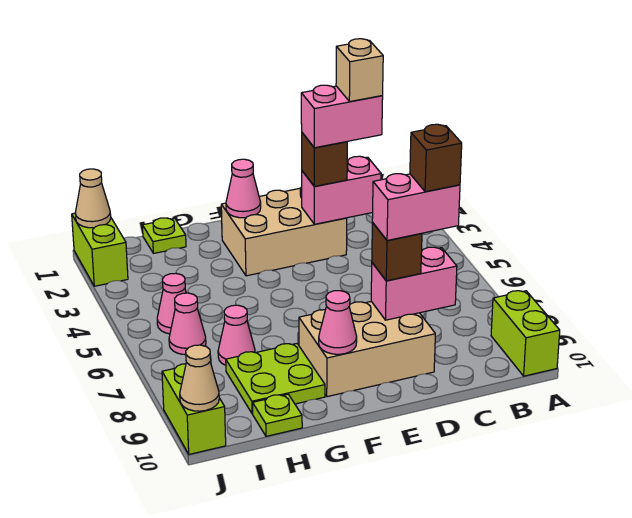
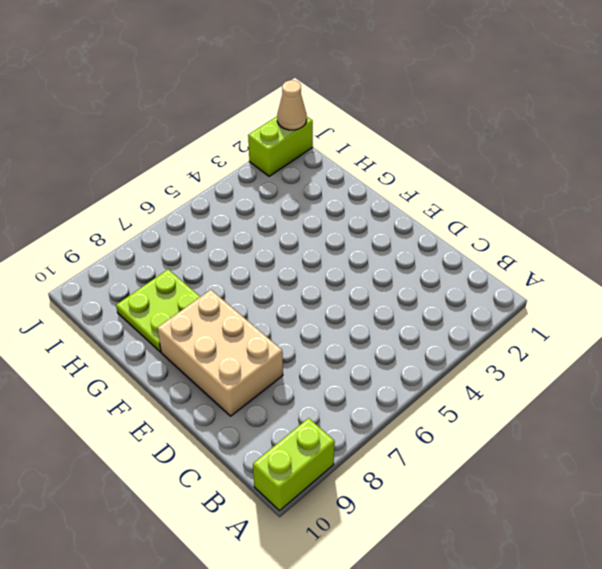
none -> tan brick D2:F3 level 1
none -> lime plate H1 level 1
none -> pink cone H7 level 1

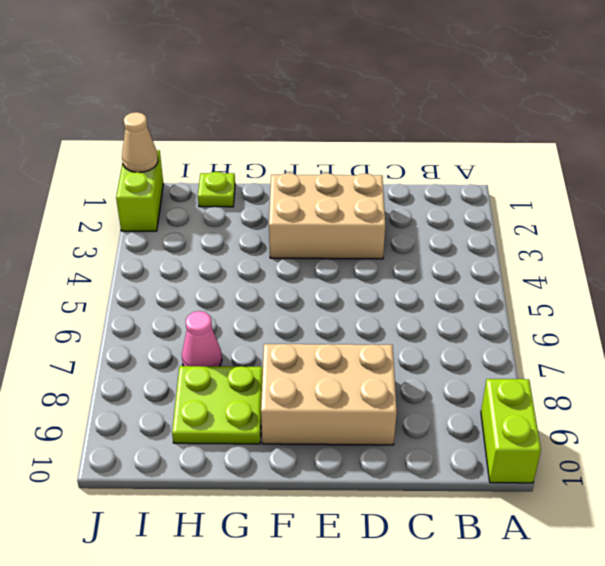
none -> lime plate H10 level 1
none -> pink cone I5 level 1
none -> pink cone I6 level 1

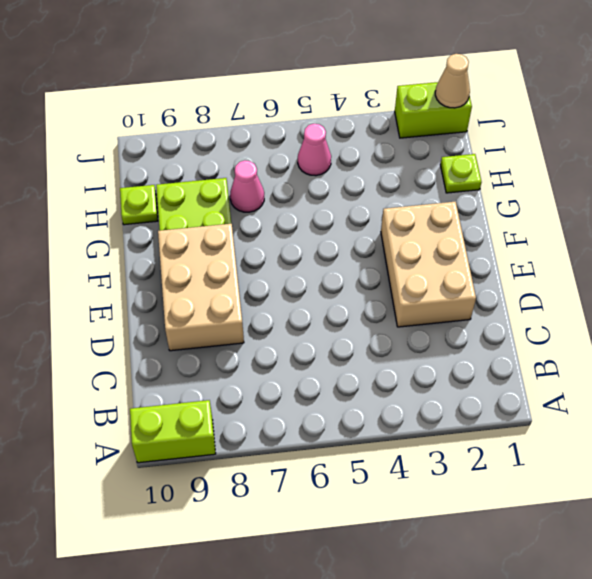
none -> pink cone I6 level 1
none -> lime brick J9:J10 level 1
none -> pink brick C3:D3 level 2

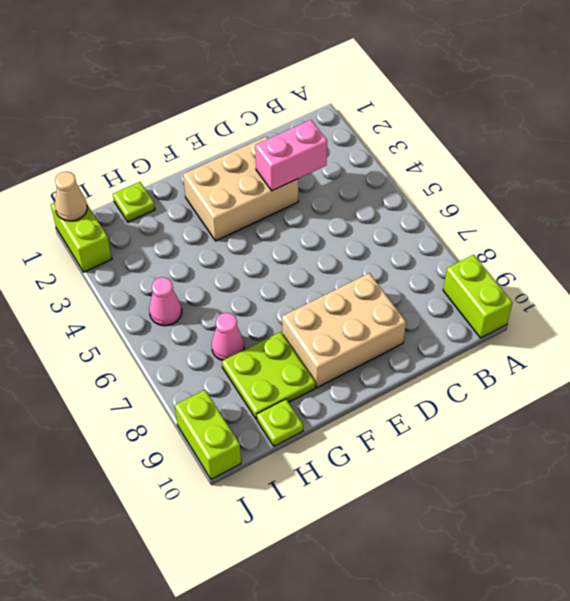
none -> pink cone I6 level 1
none -> pink brick C8:D8 level 2
none -> pink cone F2 level 2

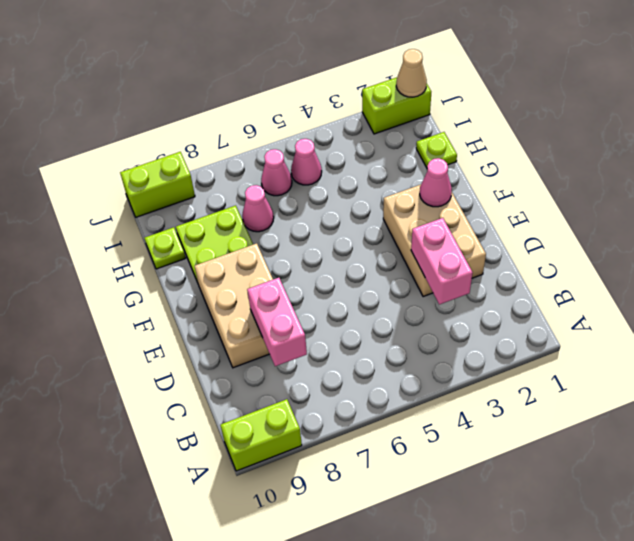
none -> pink cone F9 level 2
none -> tan cone J10 level 2
none -> brown brick D3 level 3

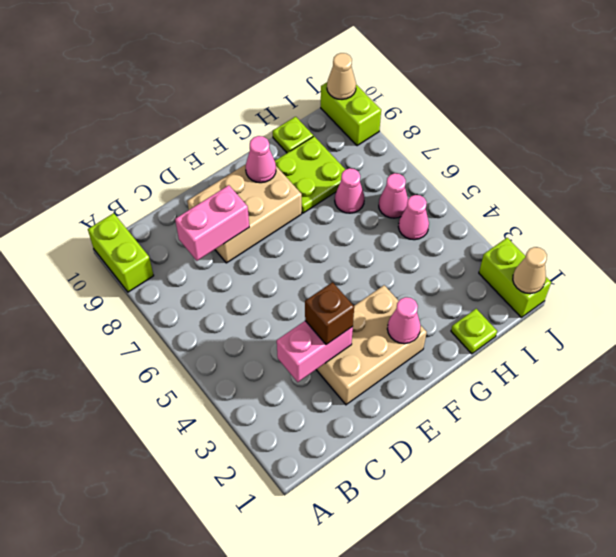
none -> brown brick D8 level 3
none -> pink brick C3:D3 level 4
none -> pink brick C8:D8 level 4

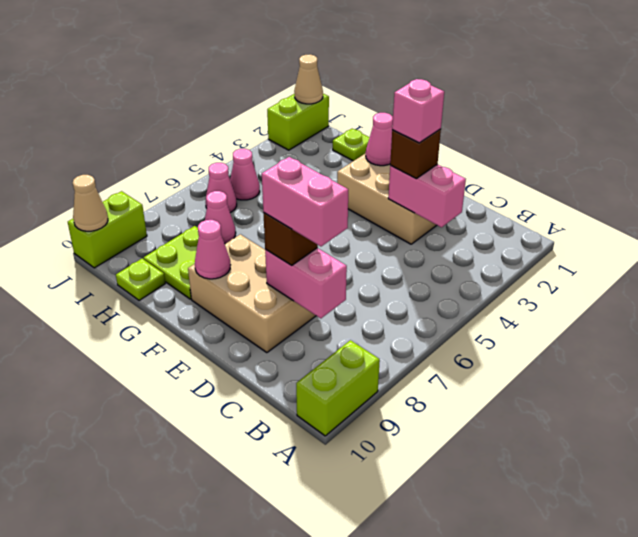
pink brick D3 level 4 -> pink brick C3:D3 level 4
none -> tan brick C3 level 5
none -> brown brick C8 level 5

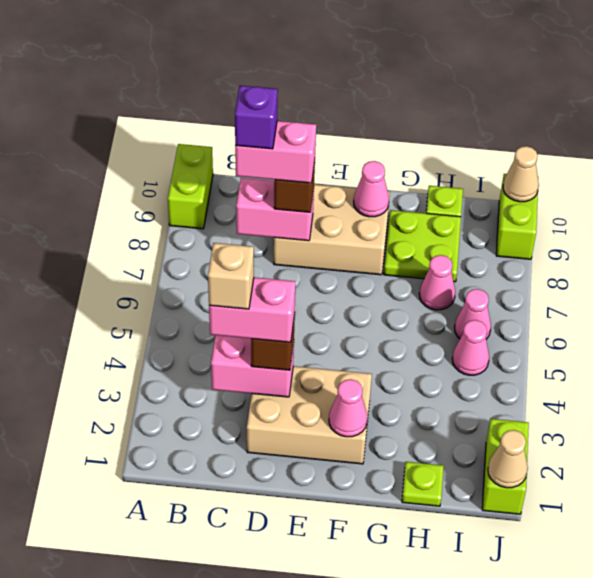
purple brick C8 level 5 -> brown brick C8 level 5

